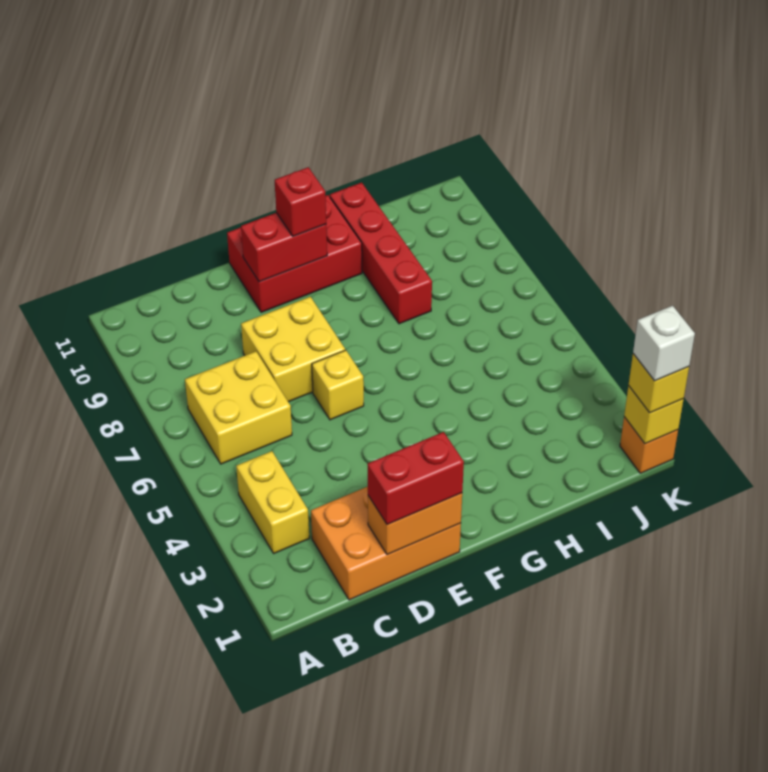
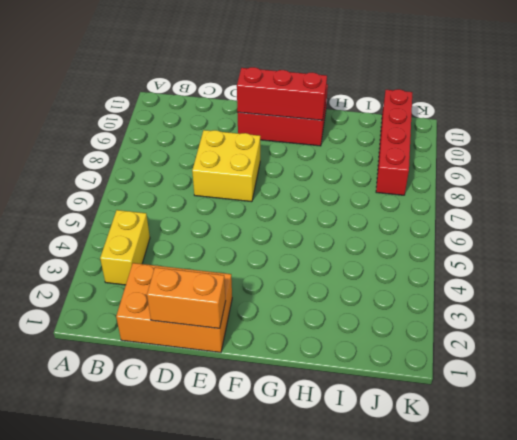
red brick E10:G10 level 2 -> red brick E10:F10 level 2
red brick J8:J11 level 1 -> red brick H8:H11 level 1
none -> yellow brick B6:C7 level 1
none -> yellow brick E6 level 1
none -> orange brick K1 level 1

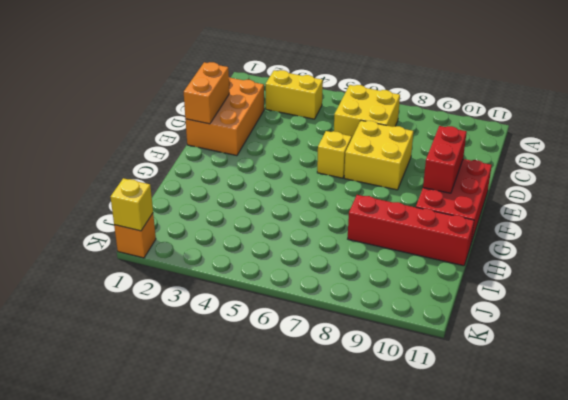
none -> red brick D1:E1 level 3
none -> red brick F10 level 3
none -> yellow brick K1 level 3

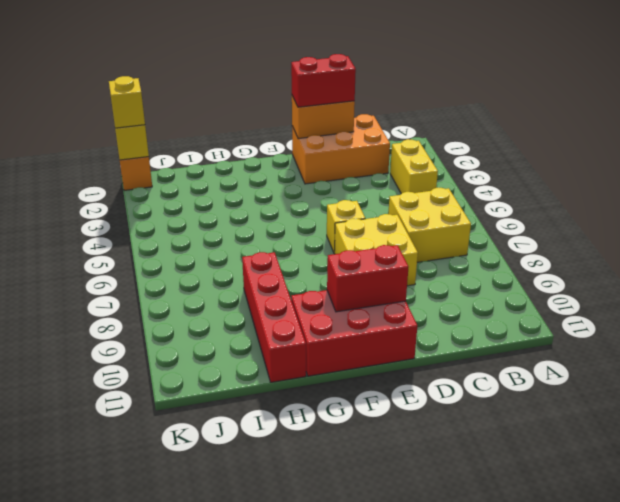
none -> red brick F10 level 3
none -> white brick K1 level 4

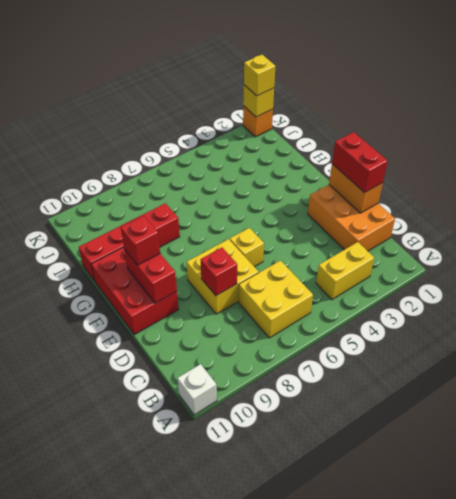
white brick A11 level 1 -> white brick K1 level 4
red brick D8 level 2 -> none

